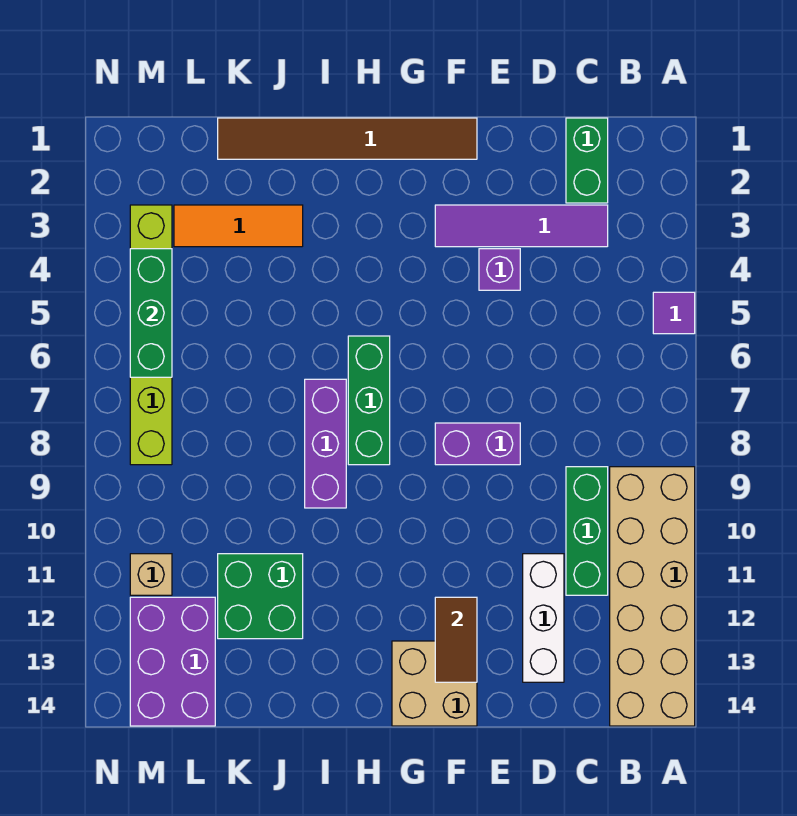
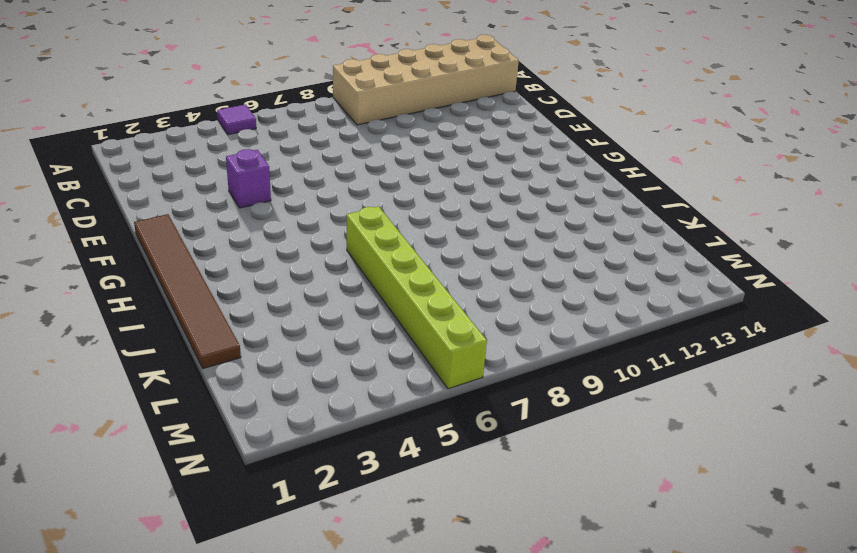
lime brick I6:N6 level 1 -> lime brick M3:M8 level 1
none -> green brick C1:C2 level 1
none -> purple tile C3:F3 level 1
none -> green brick C9:C11 level 1

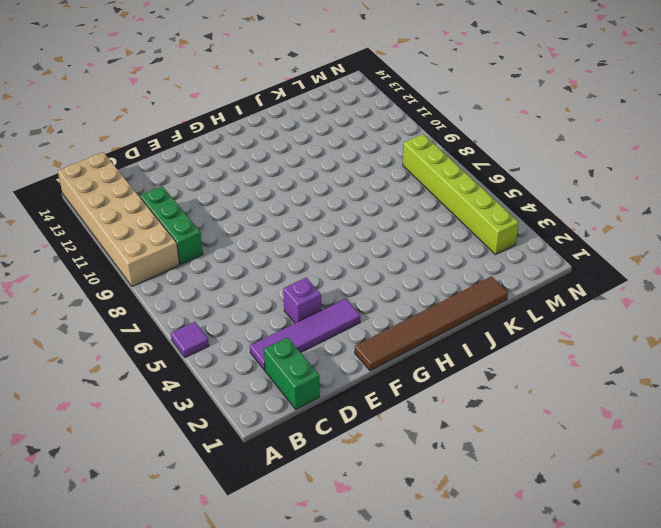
none -> white brick D11:D13 level 1
none -> purple brick E8:F8 level 1
none -> tan brick F13:G14 level 1

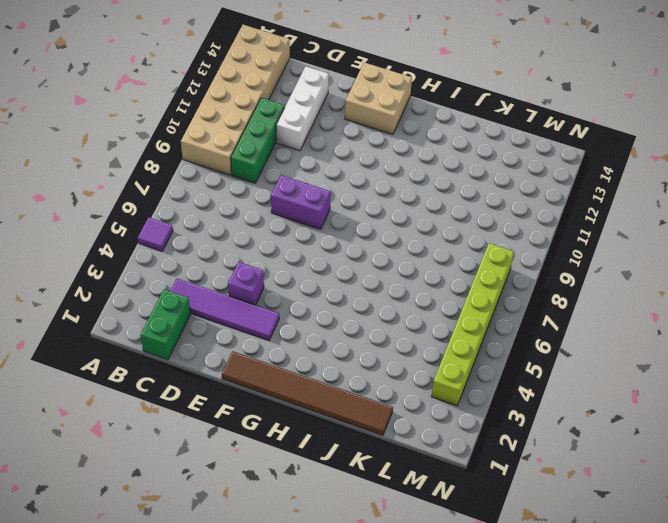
none -> green brick H6:H8 level 1
none -> purple brick I7:I9 level 1
none -> orange tile J3:L3 level 1

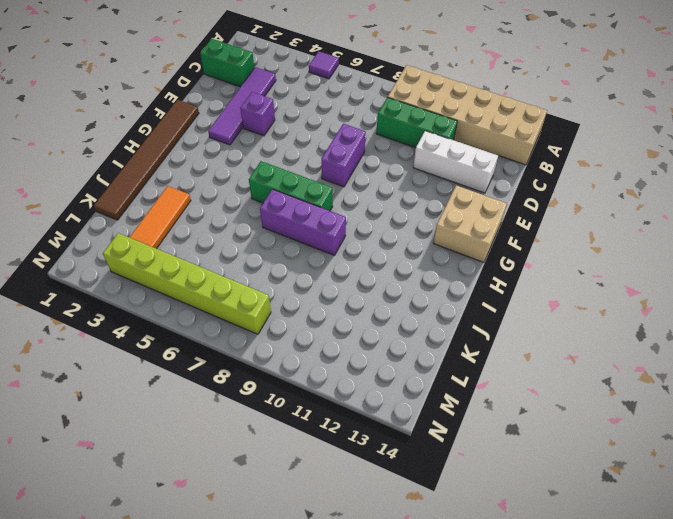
none -> green brick J11:K12 level 1
none -> purple brick L12:M14 level 1
none -> tan brick M11 level 1

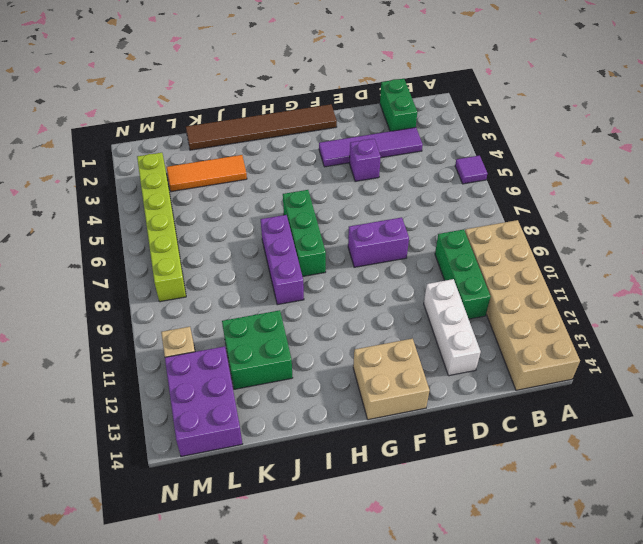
none -> brown tile F12:F13 level 2
none -> green brick M4:M6 level 2

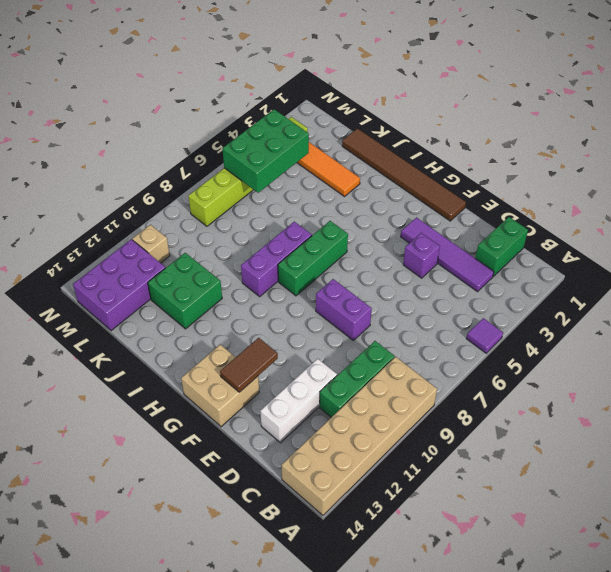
green brick L4:M6 level 2 -> green brick M4:M6 level 2

